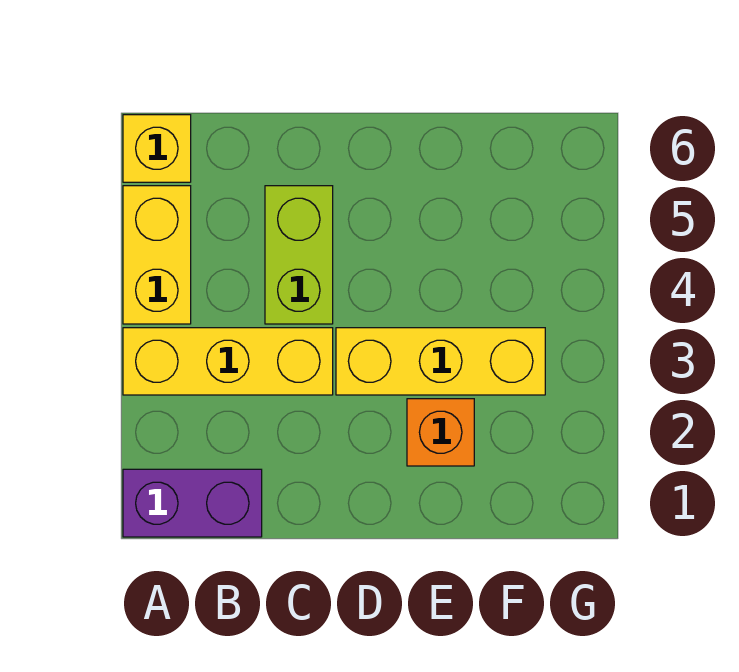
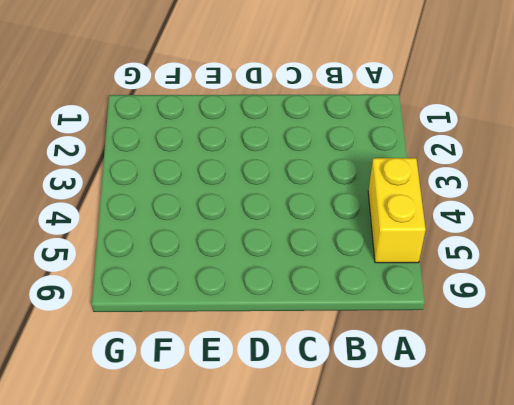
none -> purple brick A1:B1 level 1
none -> yellow brick A3:C3 level 1

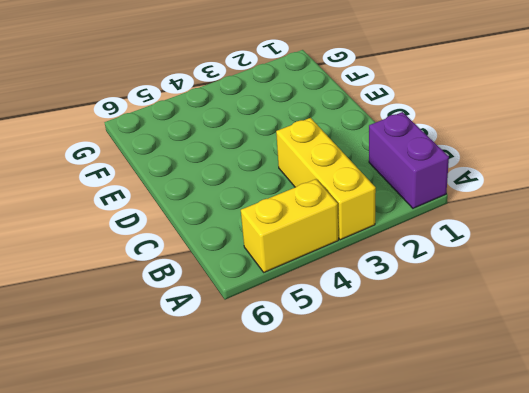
none -> yellow brick A6 level 1
none -> lime brick C4:C5 level 1

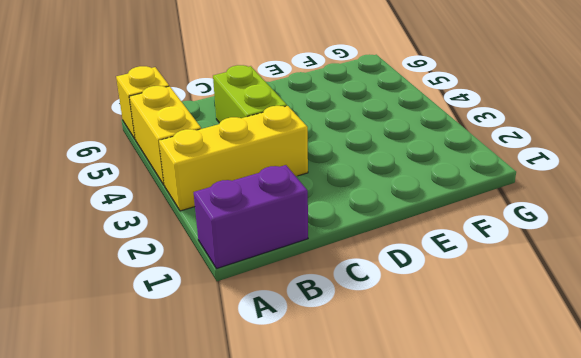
none -> yellow brick D3:F3 level 1
none -> orange brick E2 level 1

